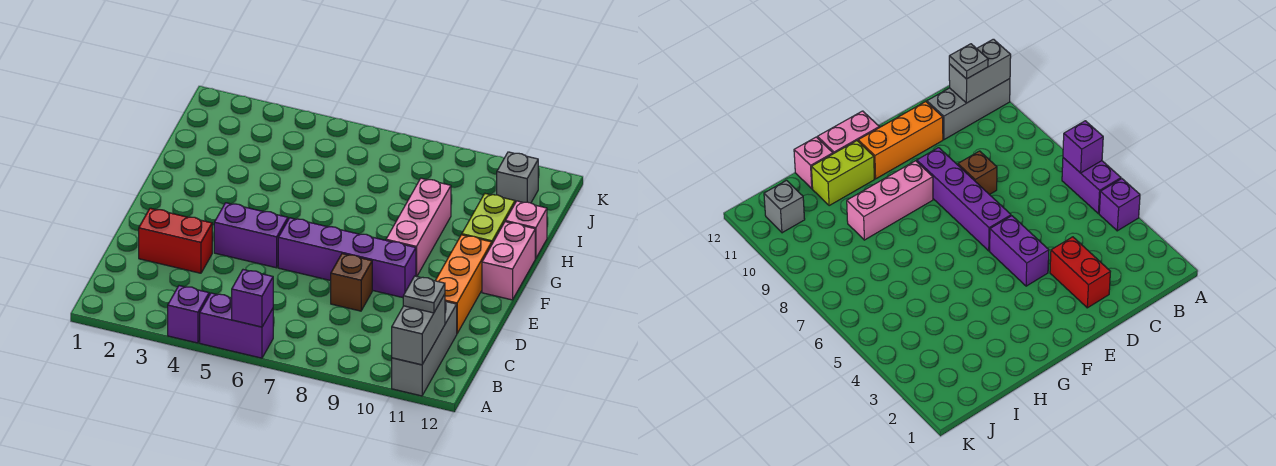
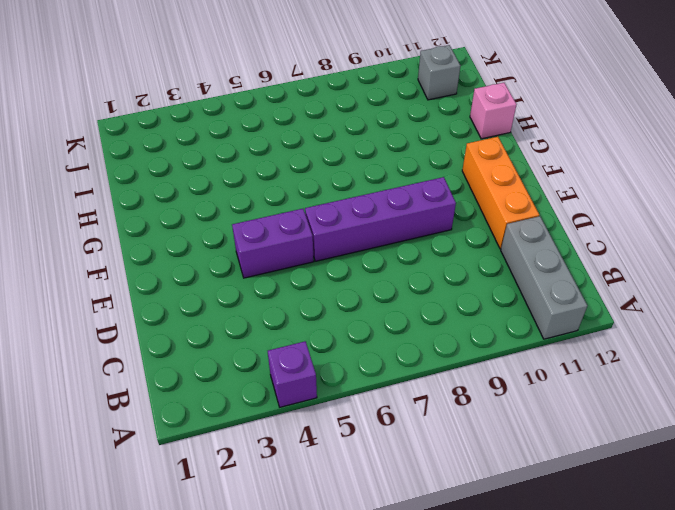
none -> purple brick A5:A6 level 1
none -> red brick D2:D3 level 1
none -> brown brick D8 level 1

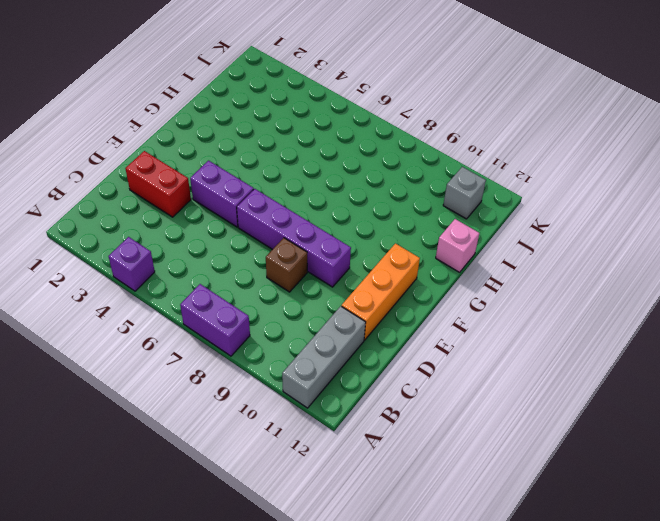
purple brick A7:A8 level 1 -> purple brick A5:A6 level 1
none -> pink brick F9:H9 level 1
none -> pink brick F12:G12 level 1
none -> lime brick G11:H11 level 1

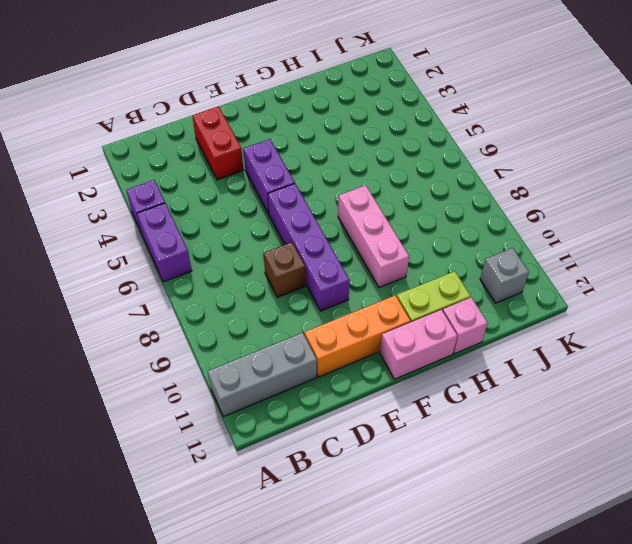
pink brick G7:G9 level 1 -> pink brick F9:H9 level 1
none -> purple brick A6 level 2
none -> grey brick A11:B11 level 2
none -> grey plate B11 level 3

